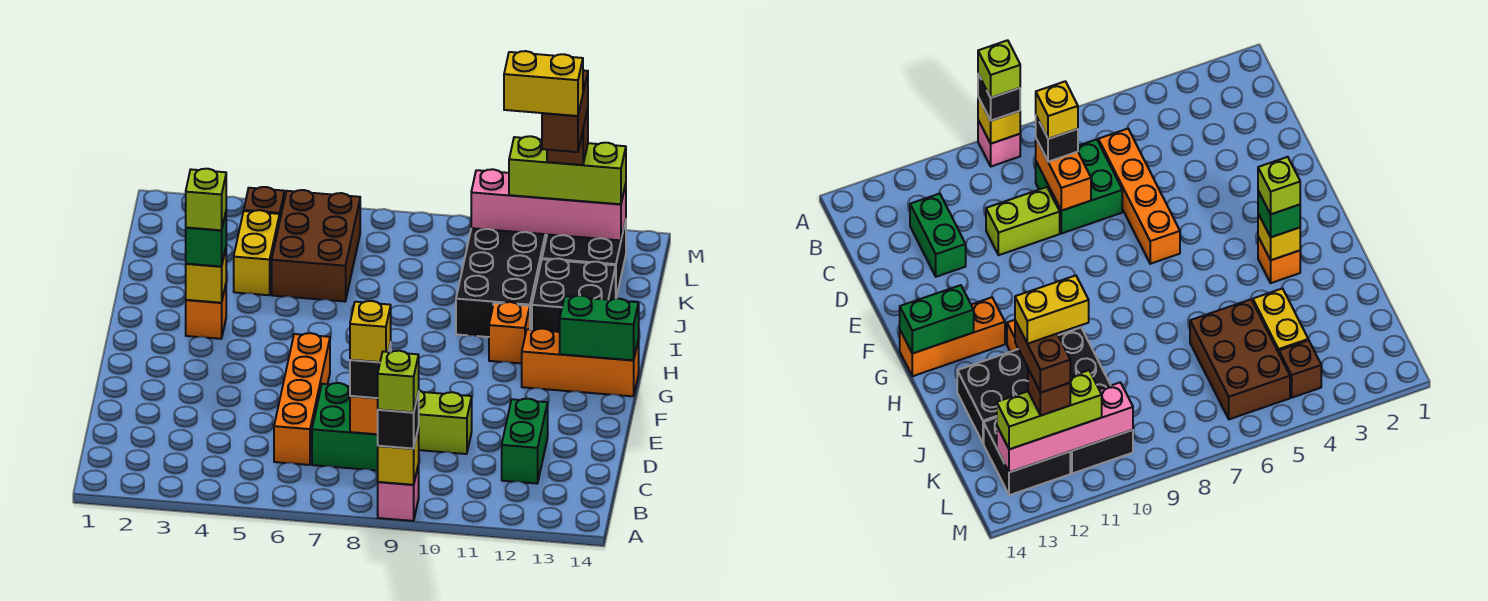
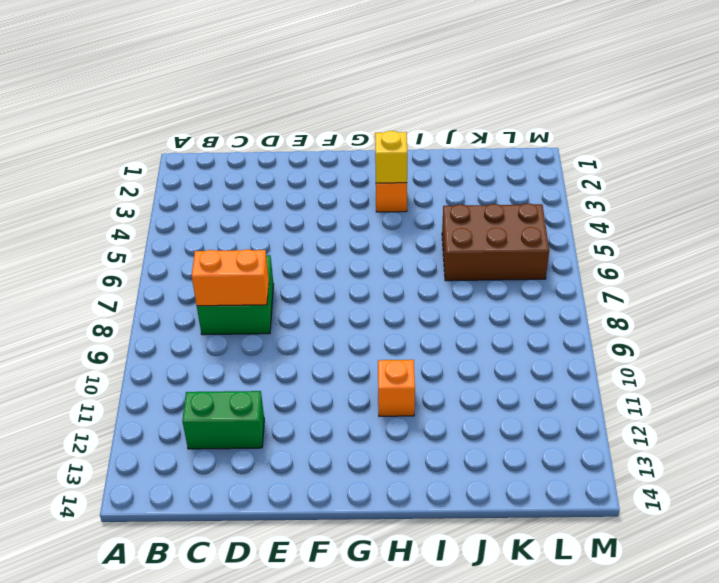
none -> pink brick A9 level 1
none -> orange brick C6:F6 level 1
none -> lime brick D9:D10 level 1

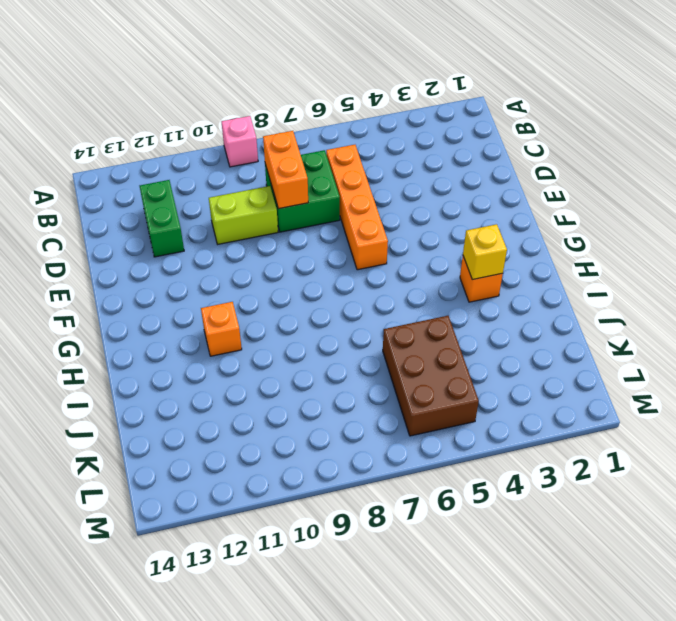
none -> orange brick G12:G14 level 1
none -> black brick I10:L11 level 1
none -> black brick I12:J13 level 1

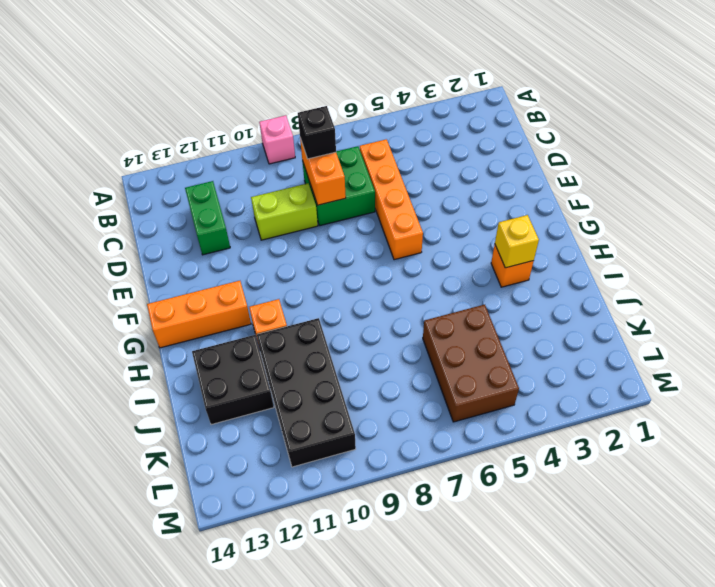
none -> yellow brick J4:K4 level 1
none -> black brick K12:L13 level 1
none -> brown brick L4 level 1

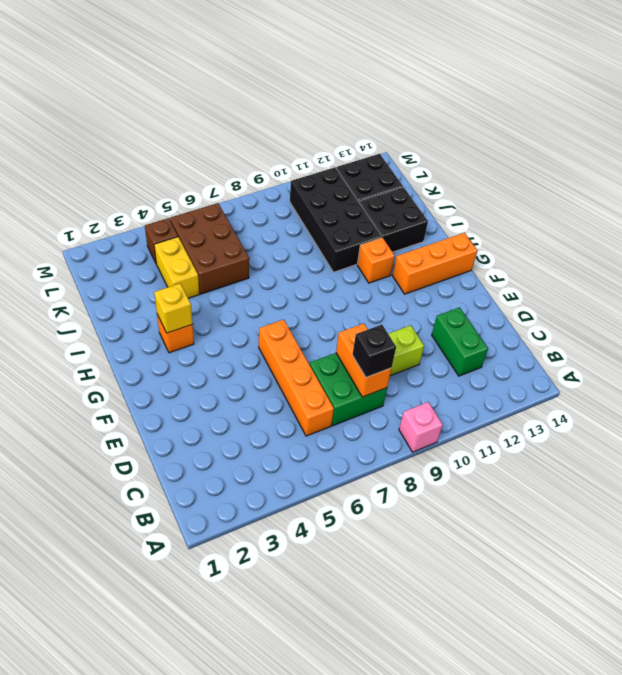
none -> yellow brick A9 level 2
none -> green brick G13:G14 level 2
none -> pink brick L10:L13 level 2

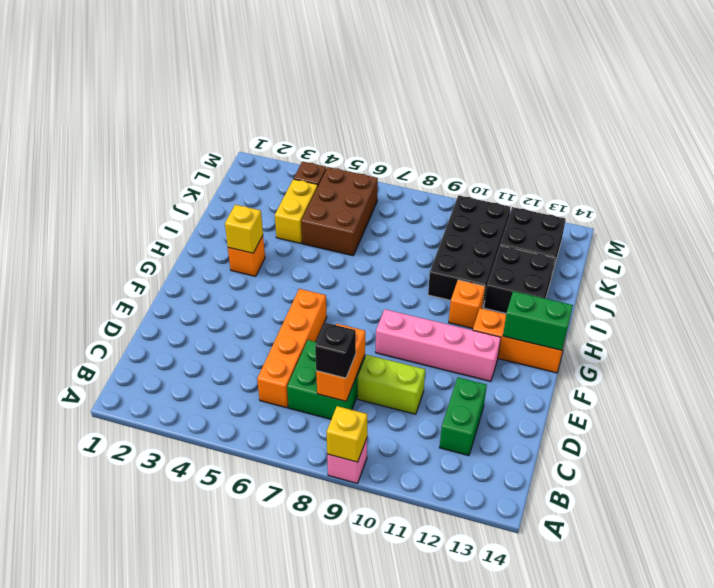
pink brick F9:F12 level 1 -> pink brick L10:L13 level 2
none -> black brick A9 level 3
none -> green brick H3 level 3
none -> lime brick L11:L13 level 3

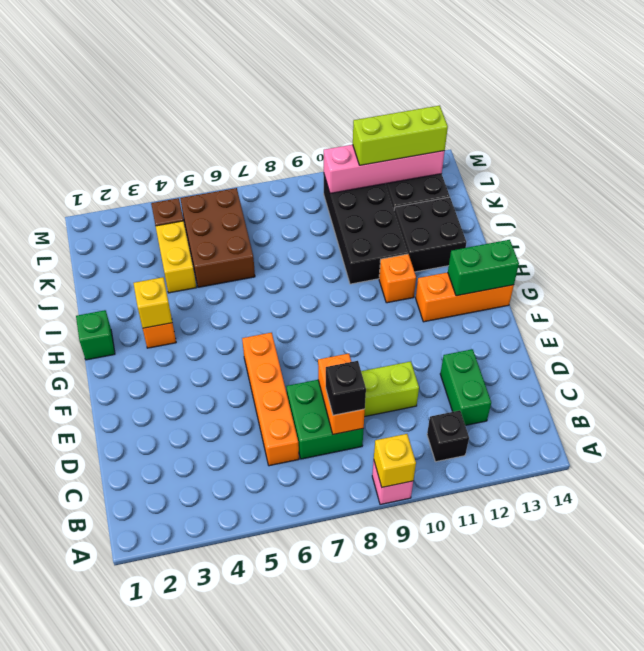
black brick B11 level 1 -> black brick A9 level 3
green brick H1 level 1 -> green brick H3 level 3
none -> lime brick A9 level 4
none -> yellow brick C8 level 4
none -> lime brick H3 level 4

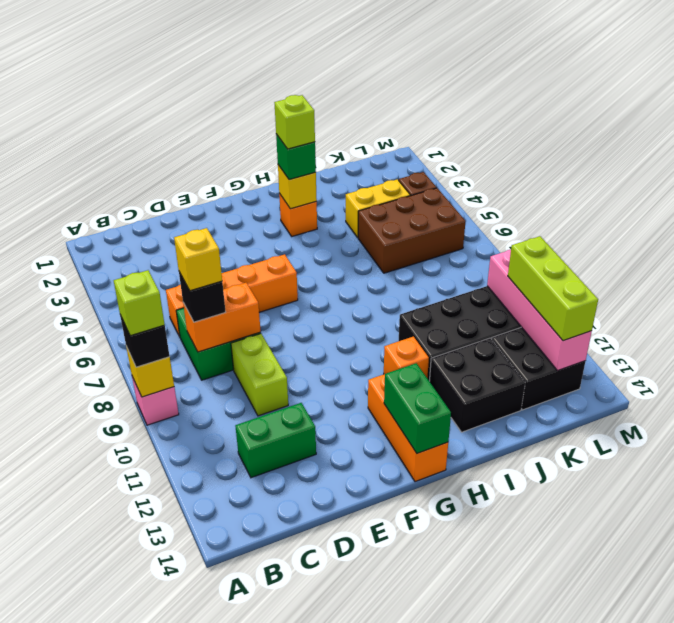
none -> brown brick L12 level 4
none -> brown brick K12:L12 level 5
none -> yellow brick K11:K12 level 6

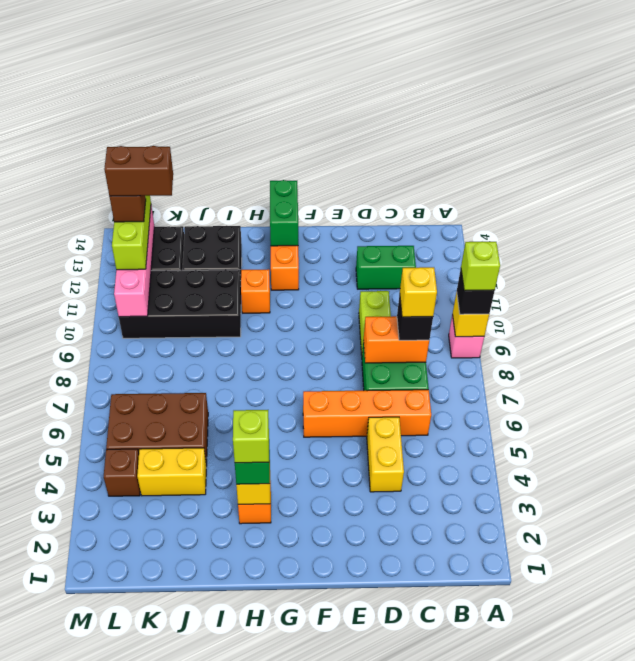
yellow brick D4:D5 level 1 -> yellow brick K11:K12 level 6

